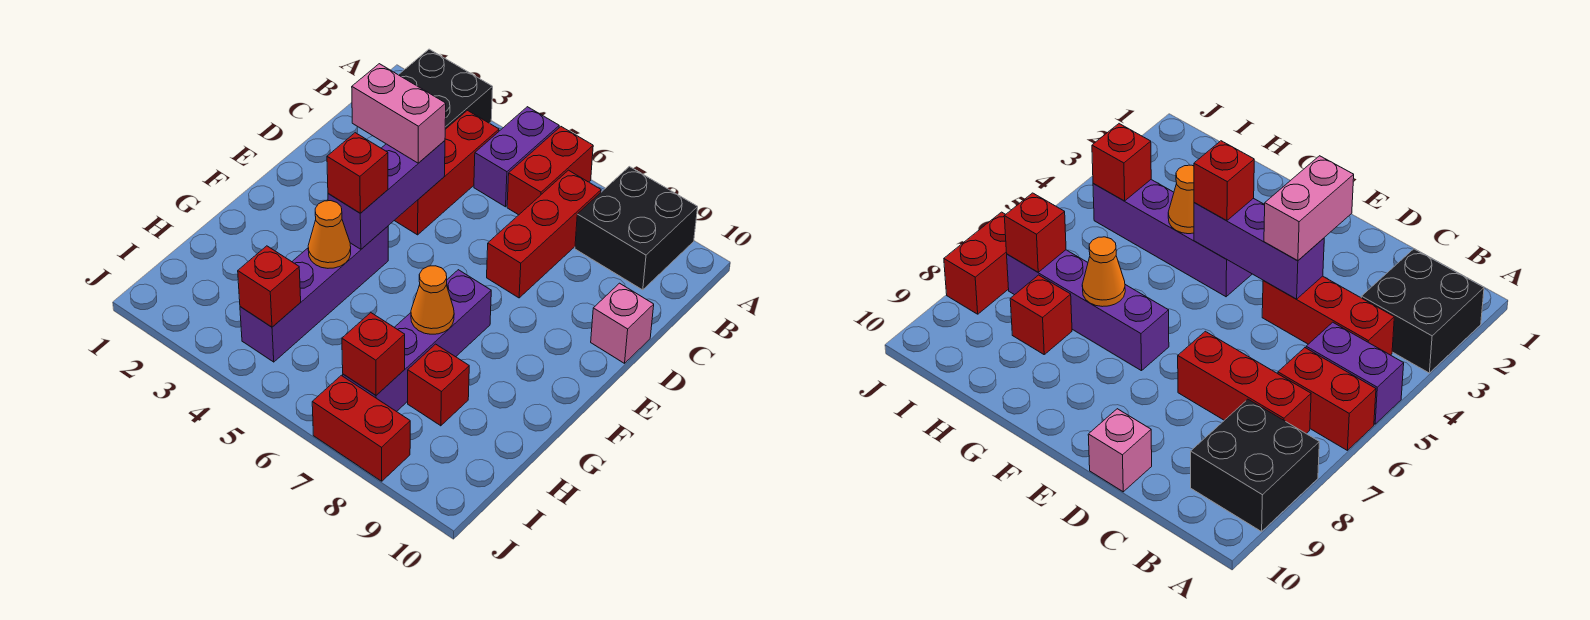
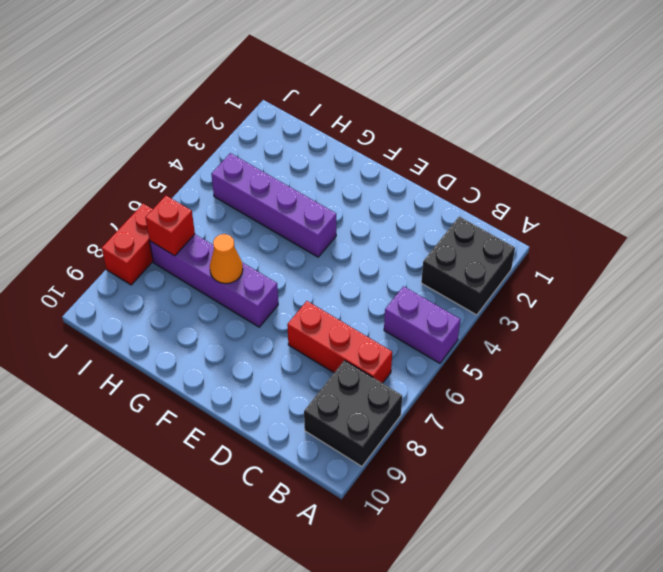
none -> red brick A6:B6 level 1
none -> red brick B4:D4 level 1
none -> pink brick D10 level 1

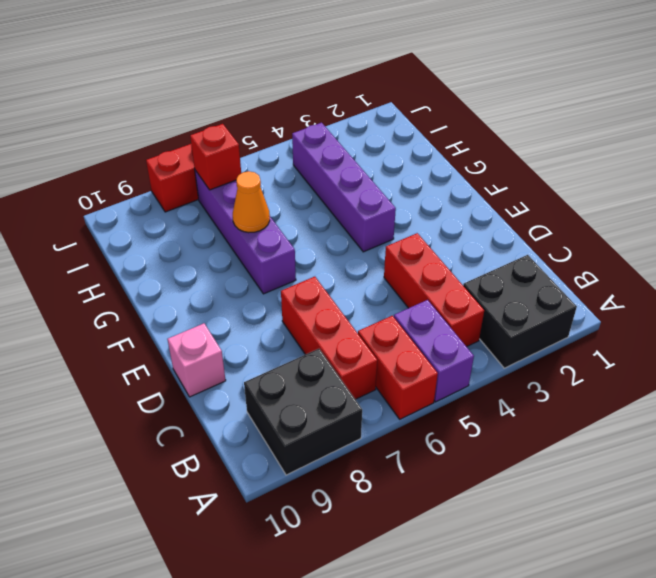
none -> red brick H8 level 1
none -> purple brick D4:F4 level 2
none -> orange cone G4 level 2

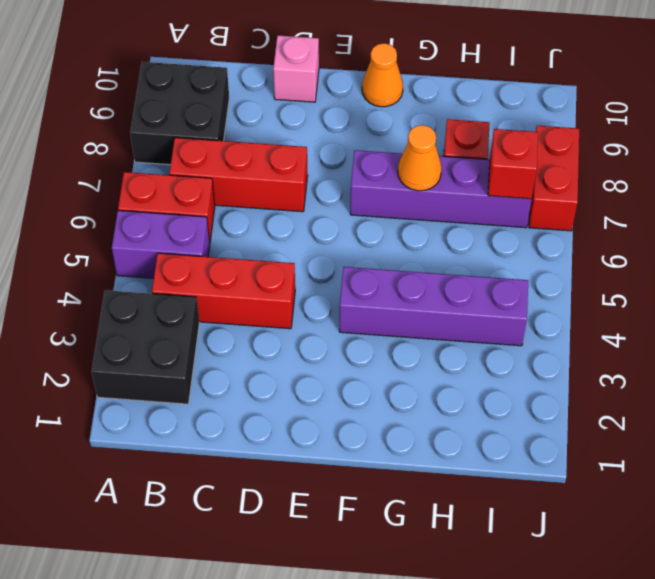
orange cone F10 level 1 -> orange cone G4 level 2
none -> purple brick D4:F4 level 2
none -> red brick I4 level 2
none -> pink brick D3:D4 level 3

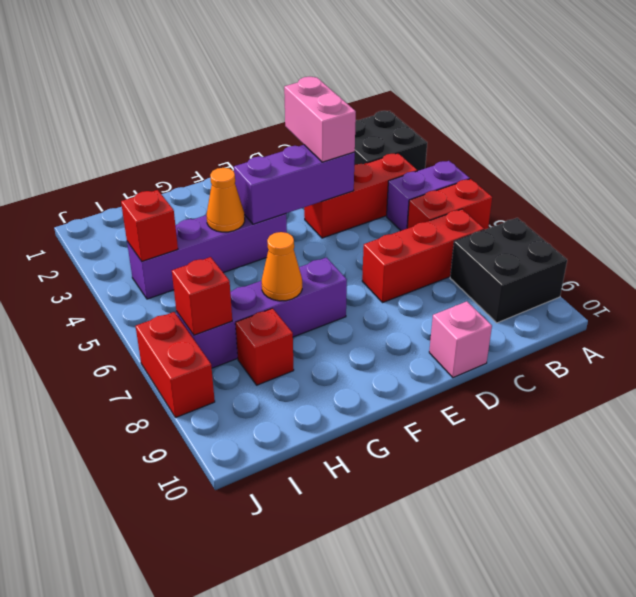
none -> red brick F4 level 3

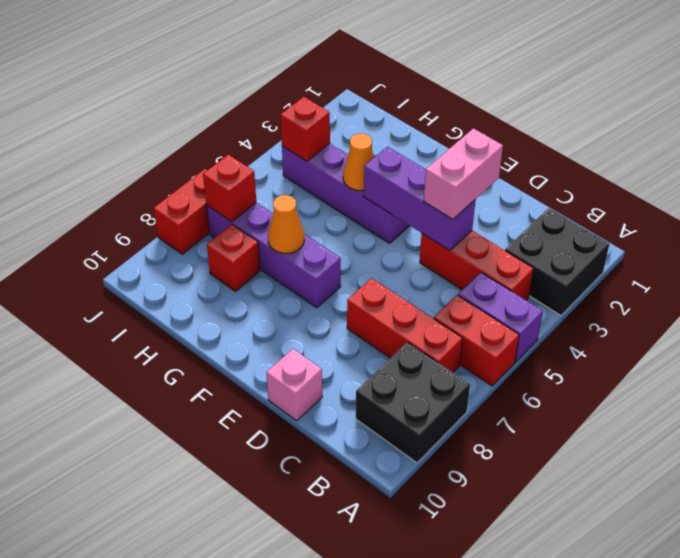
none -> red brick F4 level 3

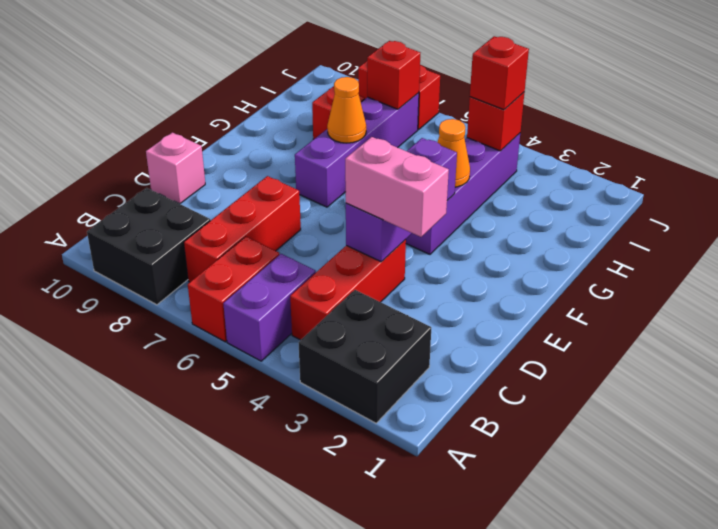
red brick I4 level 3 -> red brick F4 level 3

